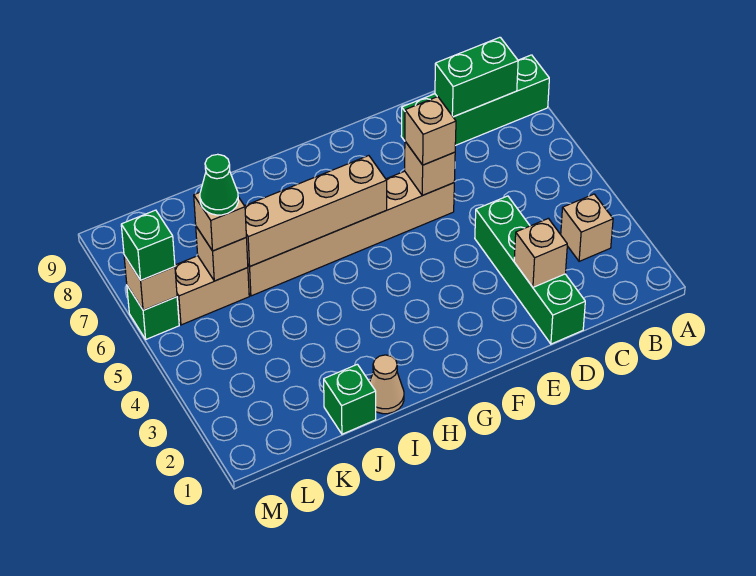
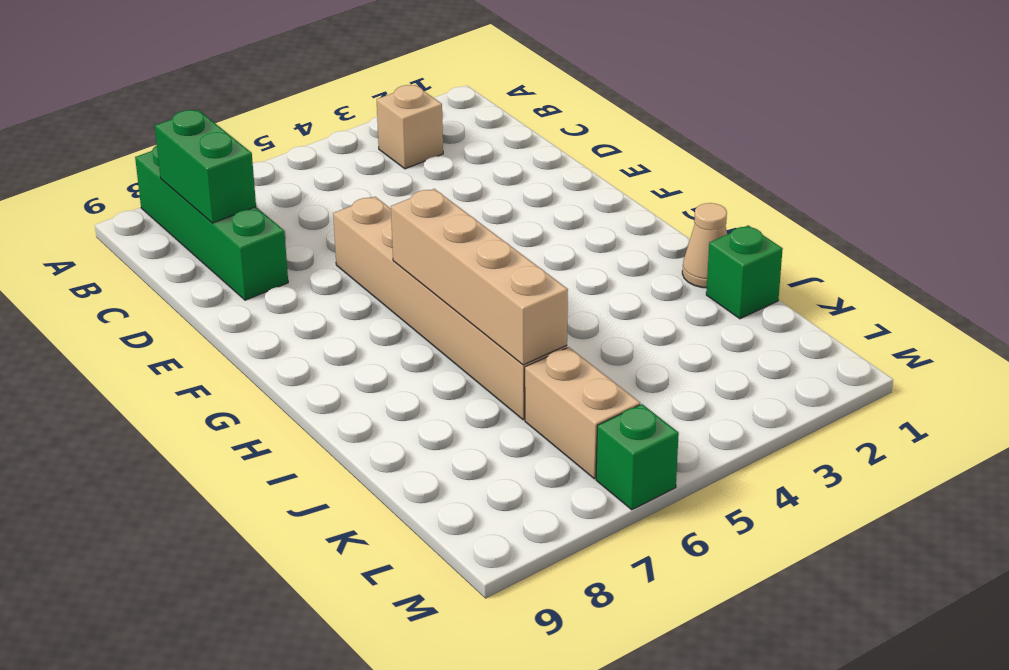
none -> green brick D1:D4 level 1
none -> tan brick D2 level 2
none -> tan brick E6 level 2

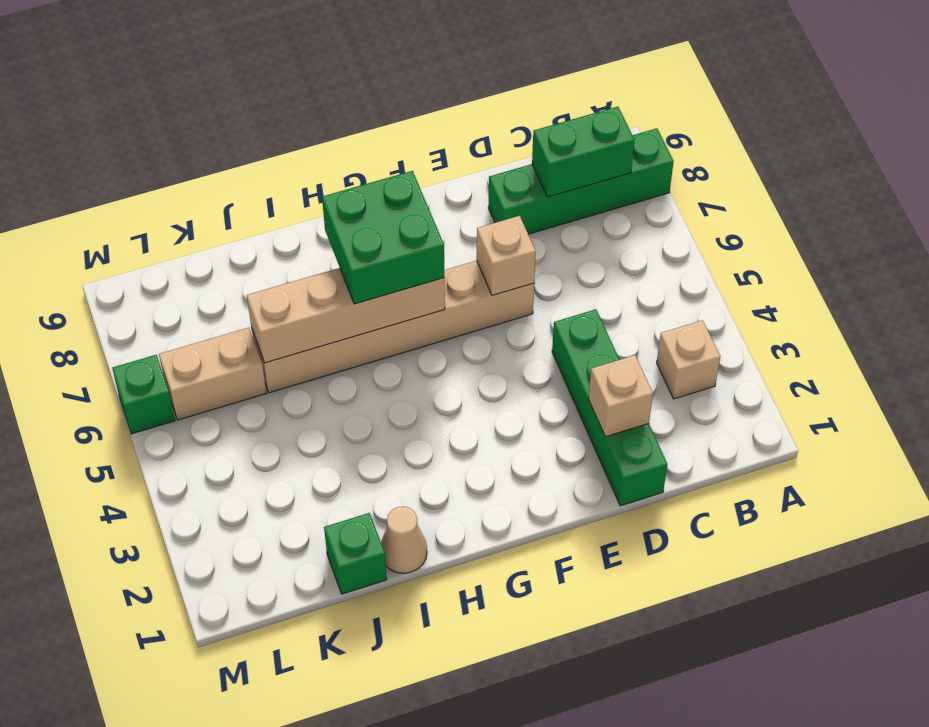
green brick G6:H7 level 3 -> none
none -> tan brick K6 level 2
none -> tan brick M6 level 2
none -> tan brick E6 level 3

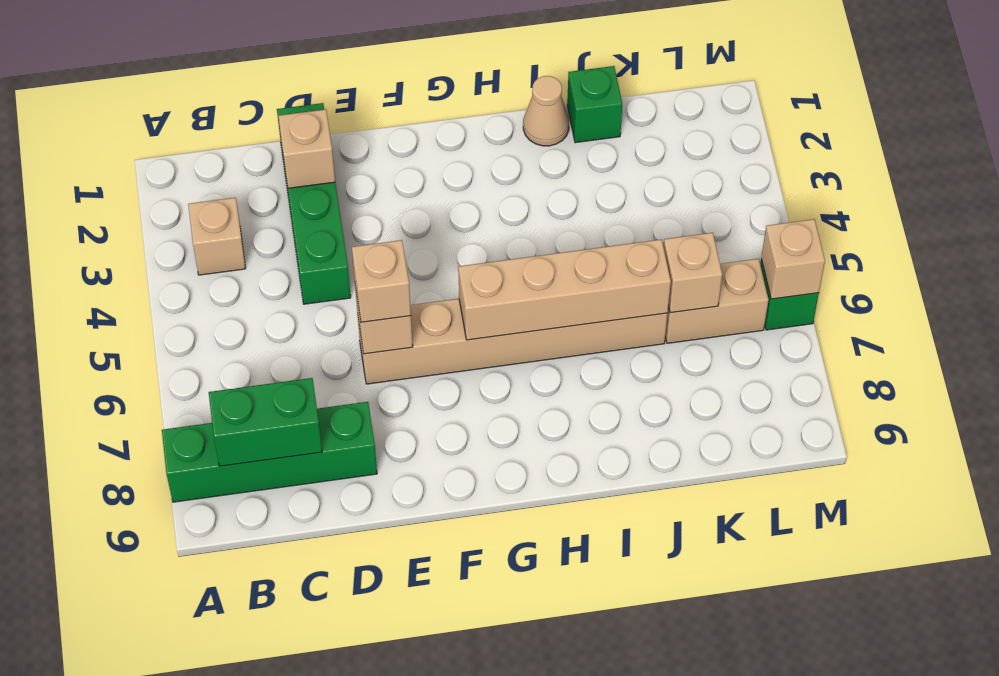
none -> tan brick K6 level 3
none -> green brick M6 level 3
none -> green cone K6 level 4

